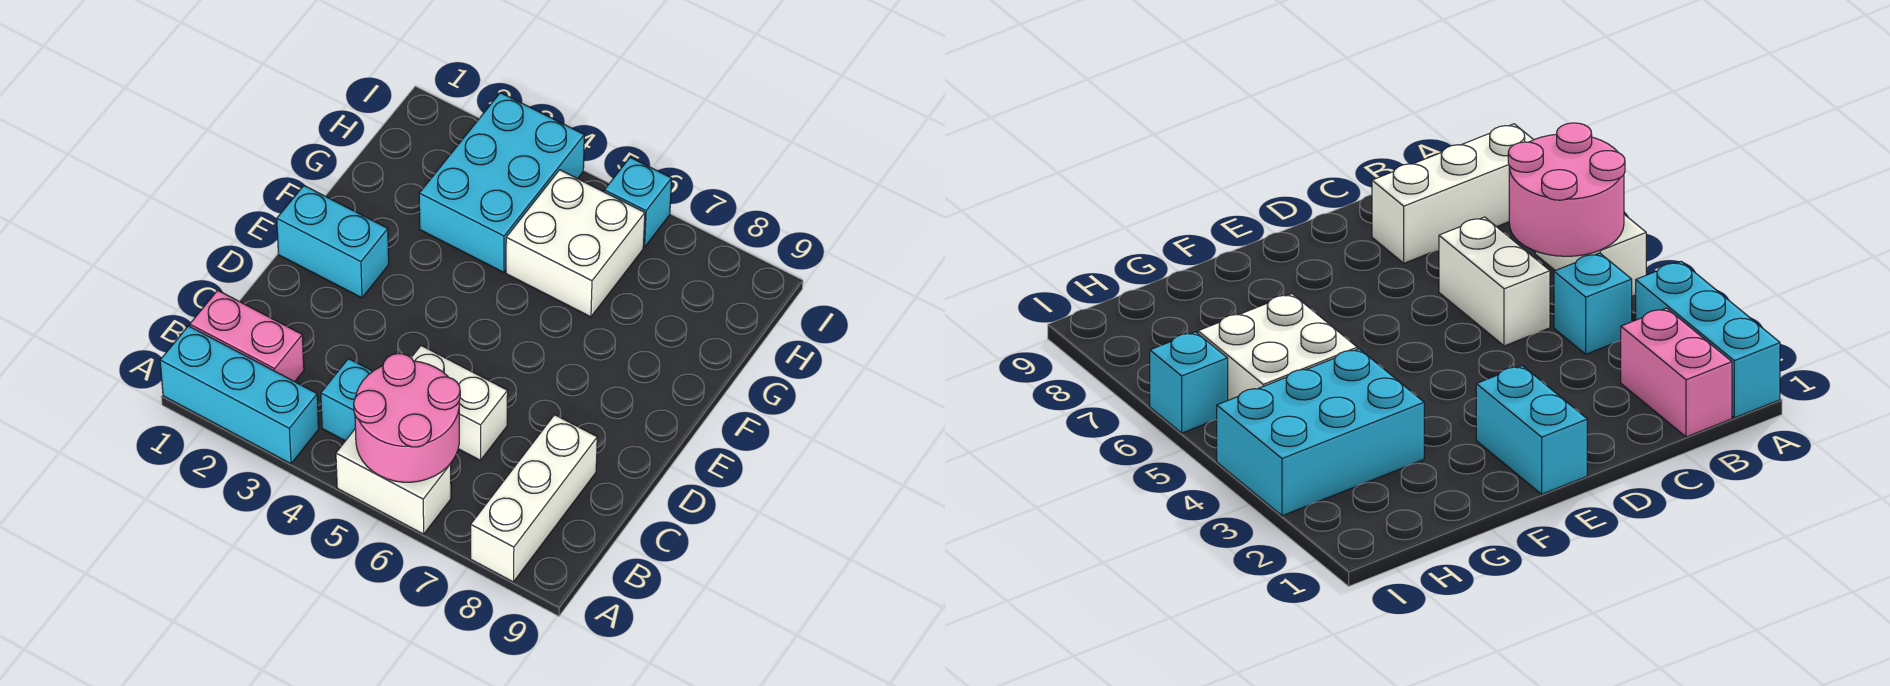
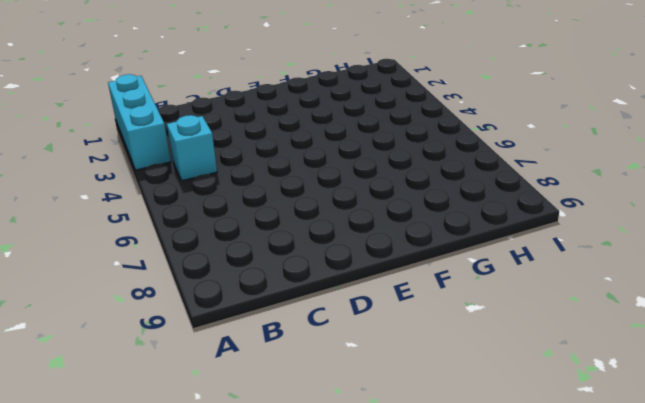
none -> white brick A5:A6 level 1
none -> white brick A8:C8 level 1

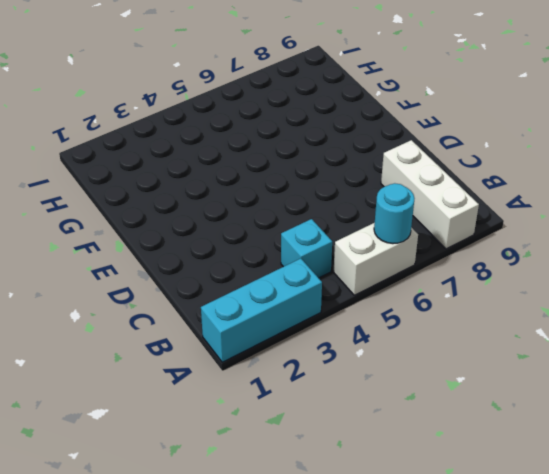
cyan round brick A6 level 2 -> pink round brick A5:B6 level 2
none -> pink brick B1:B2 level 1
none -> white brick C5:C6 level 1

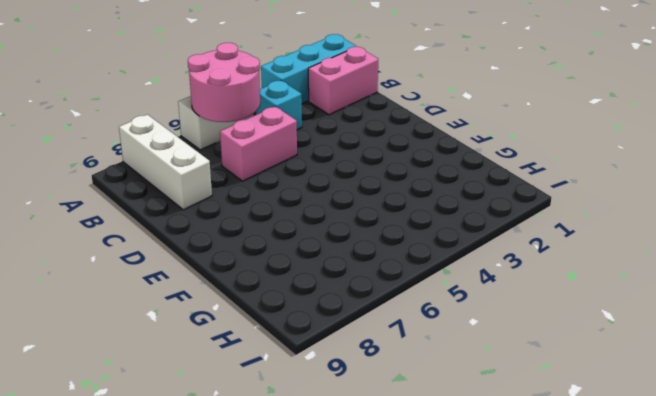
pink brick C5:C6 level 1 -> white brick C5:C6 level 1
none -> cyan brick E1:E2 level 1
none -> cyan brick G3:I4 level 1

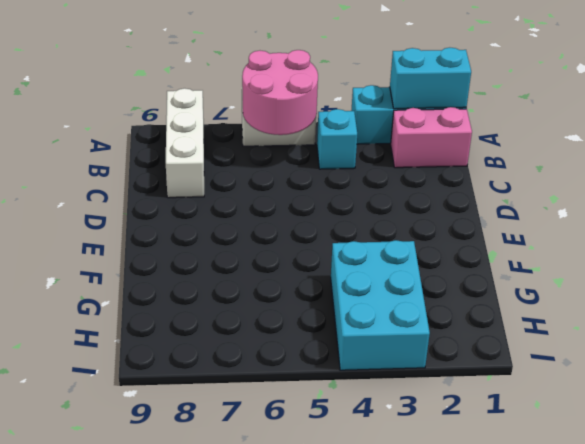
cyan brick A1:A2 level 2 -> cyan brick E1:E2 level 1
none -> white brick C5:C6 level 1
none -> white brick G5:H6 level 1

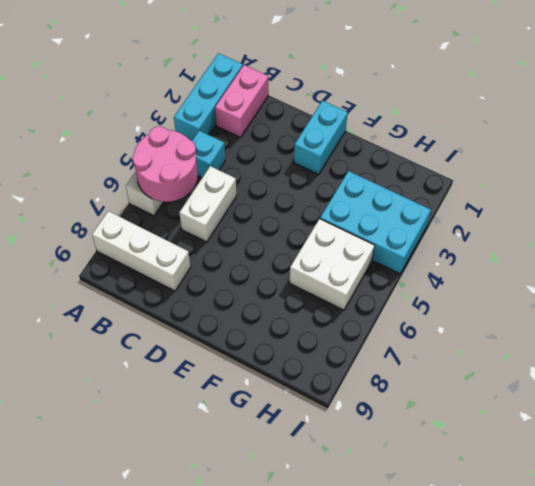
none -> cyan brick I6 level 1

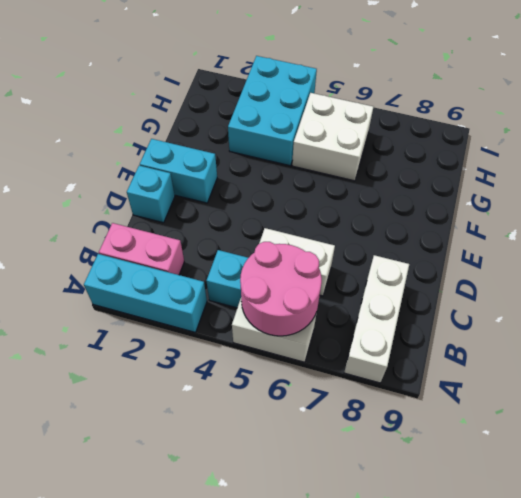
cyan brick D1 level 1 -> cyan brick I6 level 1

